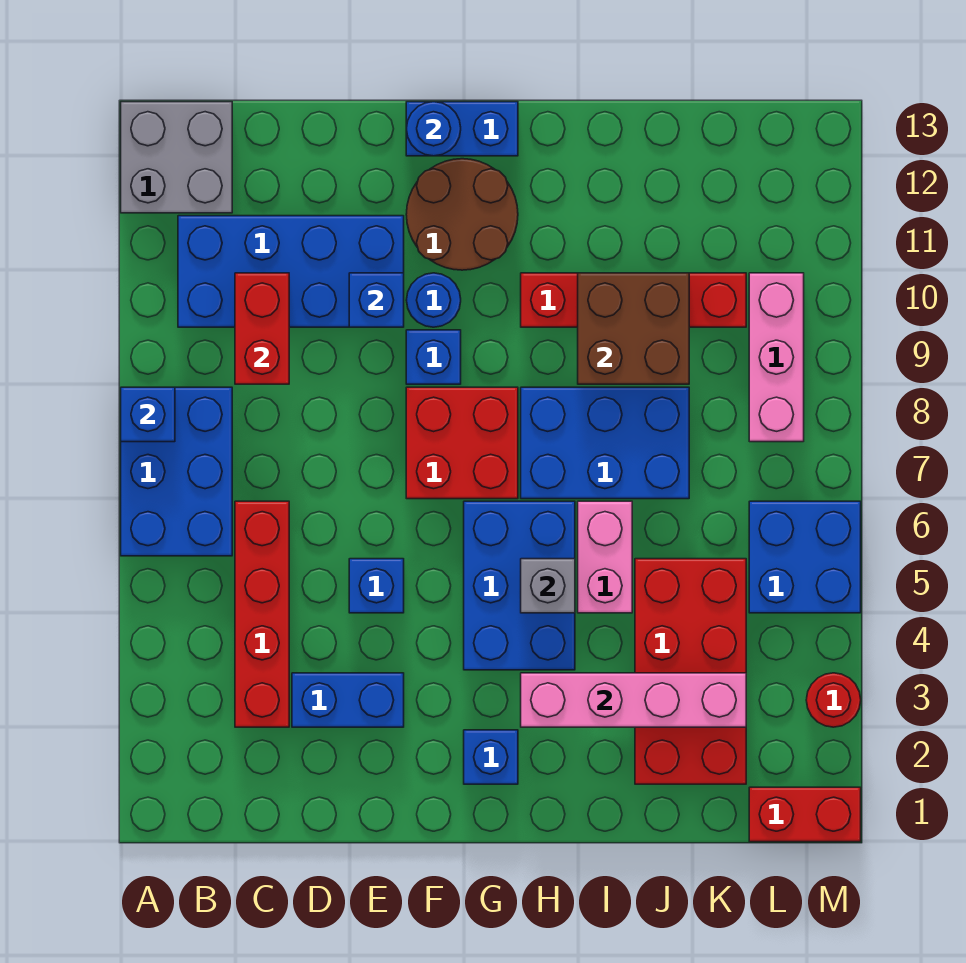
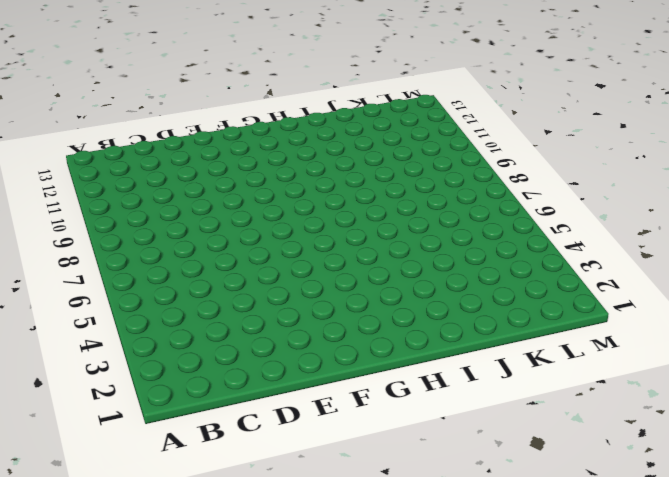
none -> blue brick A6:B8 level 1
none -> grey brick A12:B13 level 1
none -> blue brick B10:E11 level 1

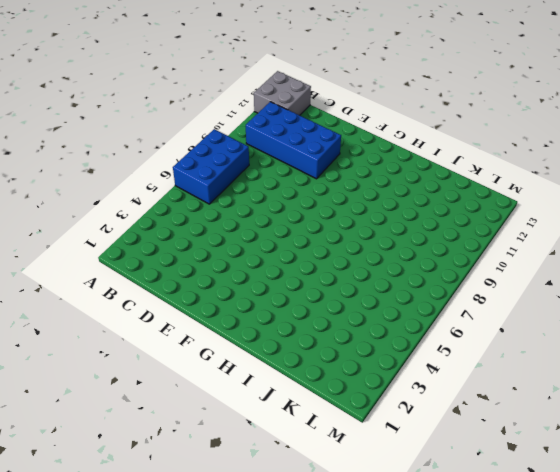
none -> red brick C3:C6 level 1
none -> blue brick D3:E3 level 1
none -> blue brick E5 level 1

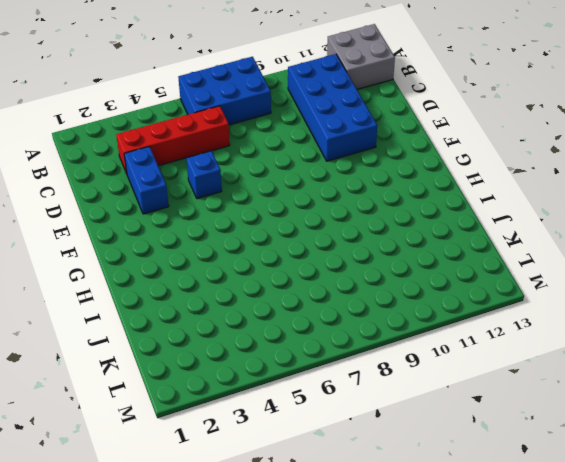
none -> red brick F7:G8 level 1
none -> blue brick F9 level 1
none -> blue round brick F10 level 1

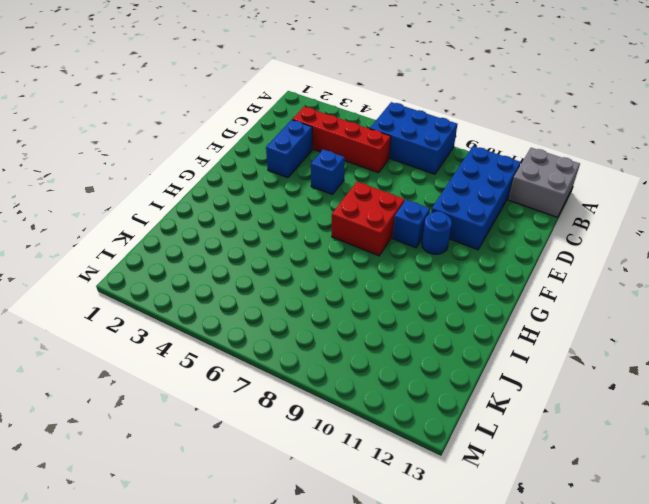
none -> brown round brick F11:G12 level 1
none -> blue brick F13:G13 level 1
none -> blue brick G2 level 1

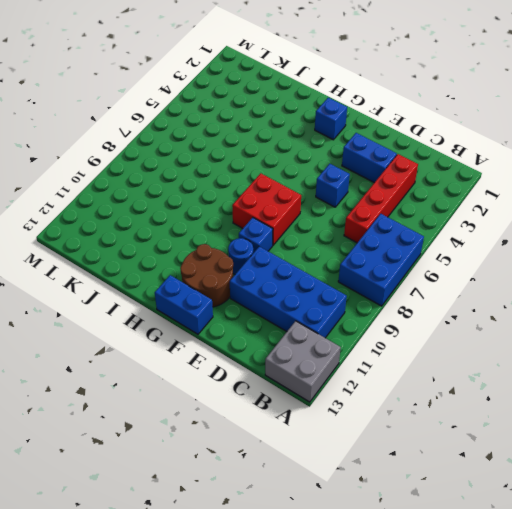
none -> blue brick G4:H6 level 1
none -> blue brick H7:J8 level 1
none -> red brick H10:K10 level 1

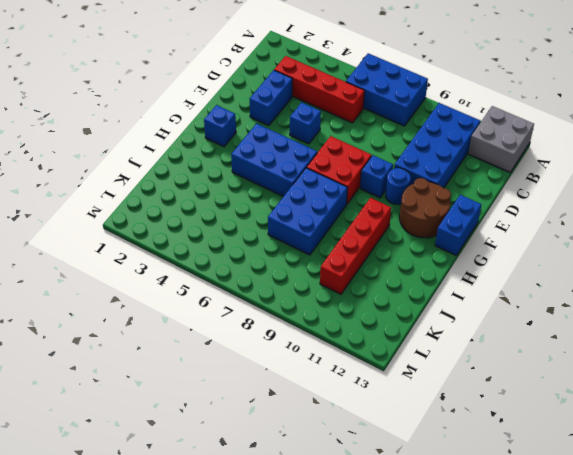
none -> pink brick I5:I6 level 1
none -> red brick J2:K5 level 1
none -> red brick L1:M1 level 1

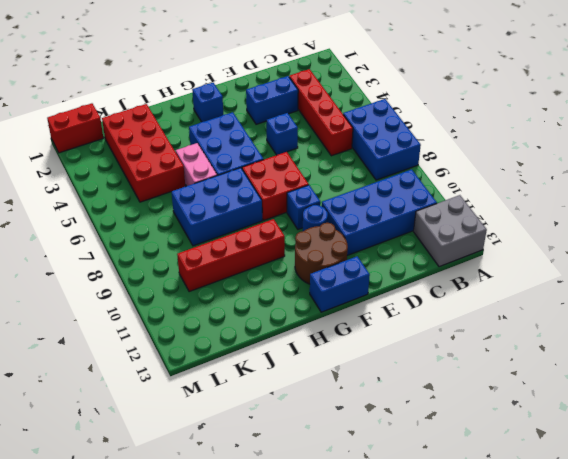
none -> blue brick L5:M6 level 1
none -> pink brick L8:L10 level 1
none -> red round brick M3 level 1

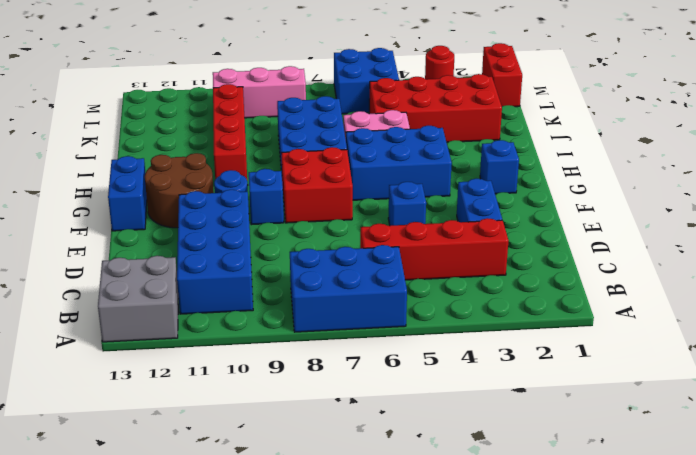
none -> blue brick A8 level 2
none -> red brick C9:C10 level 2
none -> blue brick E10 level 2

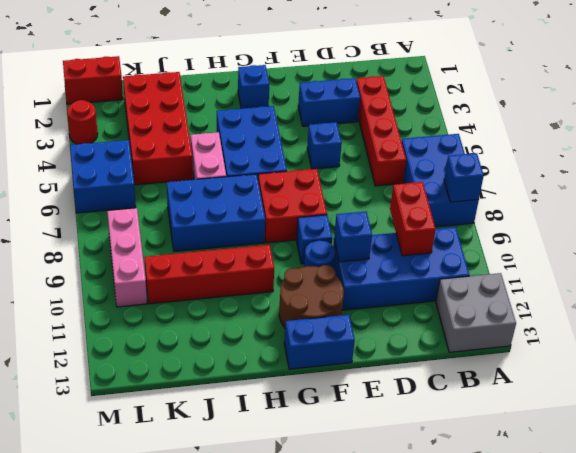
none -> blue round brick F13 level 2
none -> pink brick H3:K3 level 2
none -> grey brick H5 level 2

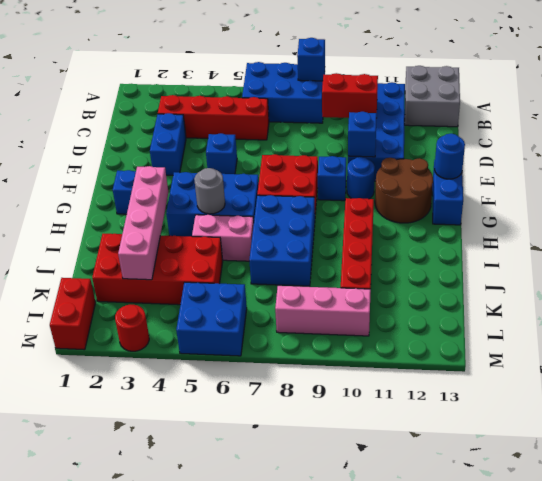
grey round brick H5 level 2 -> grey brick H5 level 2
none -> brown brick I9:J10 level 2

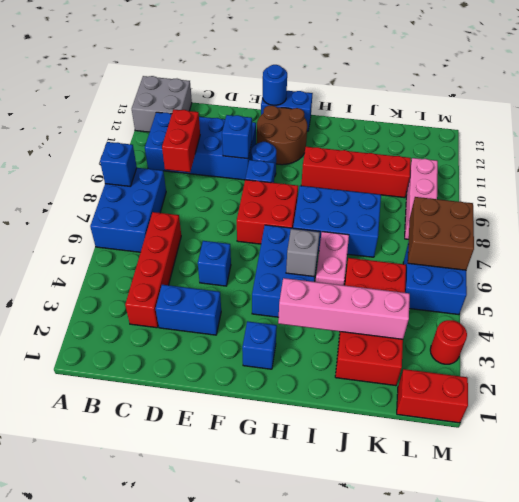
brown brick L6:M7 level 2 -> brown brick I9:J10 level 2

